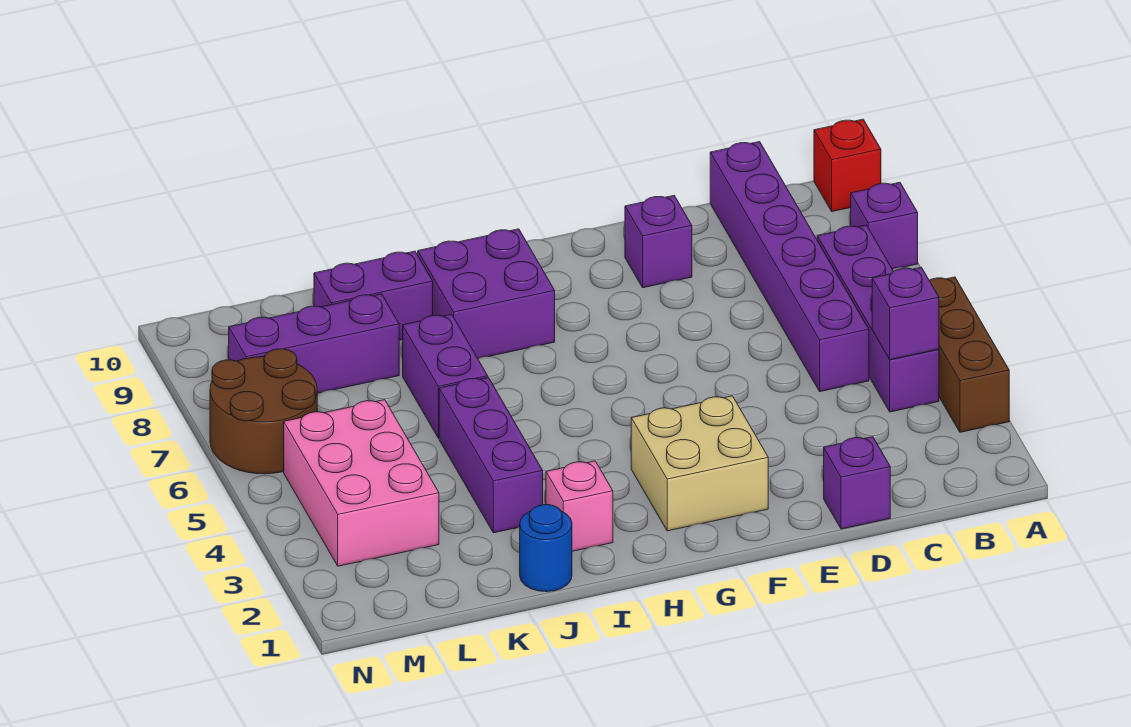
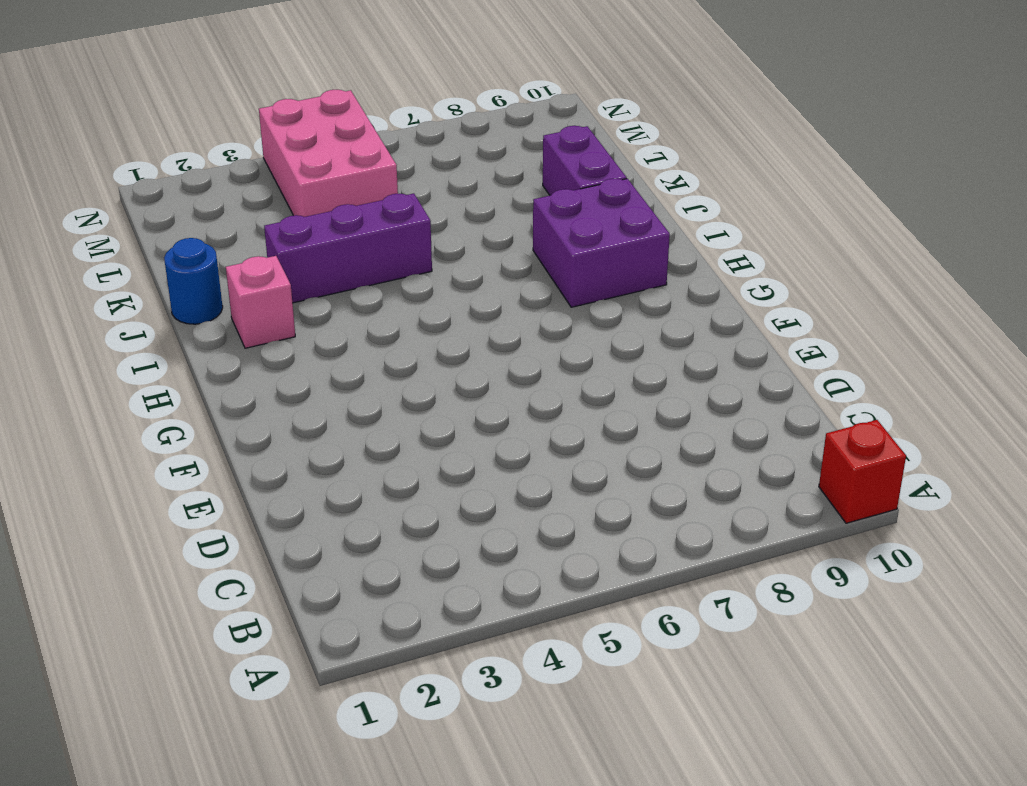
pink brick L4:N5 level 1 -> pink brick L3:M5 level 1
none -> brown brick A3:A5 level 1
none -> purple brick A8 level 1
none -> purple brick B4:B7 level 1

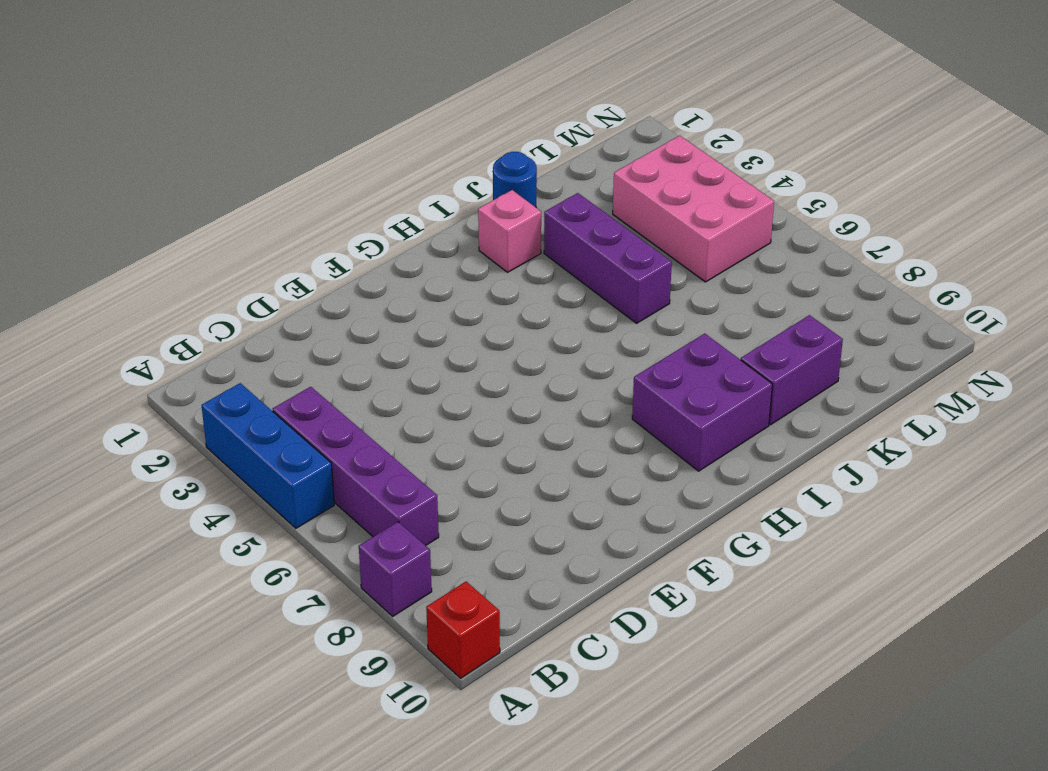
blue brick A3:A5 level 1 -> brown brick A3:A5 level 1
none -> purple brick C5:C10 level 1
none -> purple brick D1 level 1
none -> purple brick E9 level 1

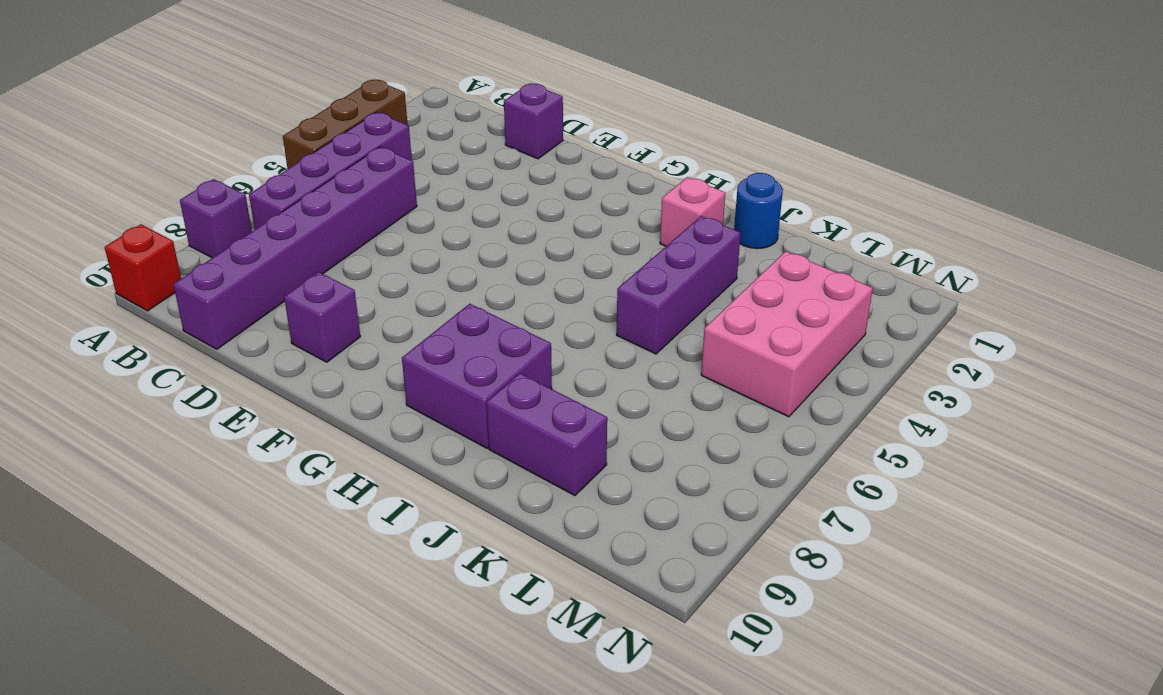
none -> tan brick F2:G3 level 1
none -> purple brick J6:J7 level 1
none -> purple brick K8:M8 level 1

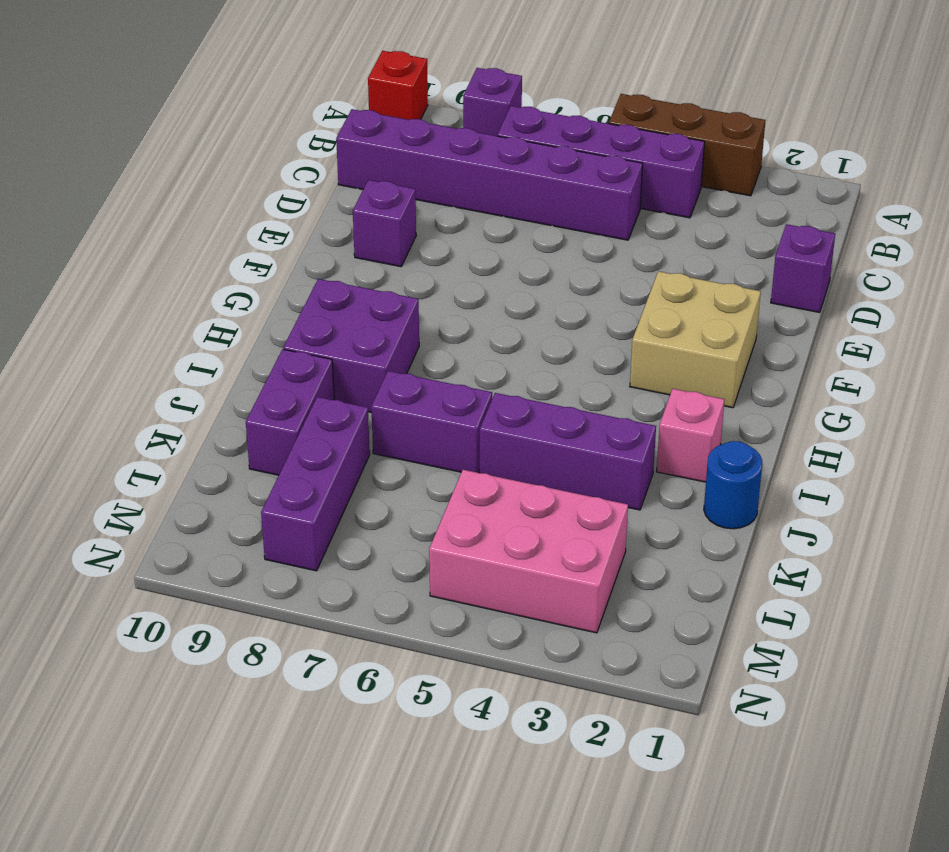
none -> brown round brick M6:N7 level 1
none -> purple brick B4 level 2

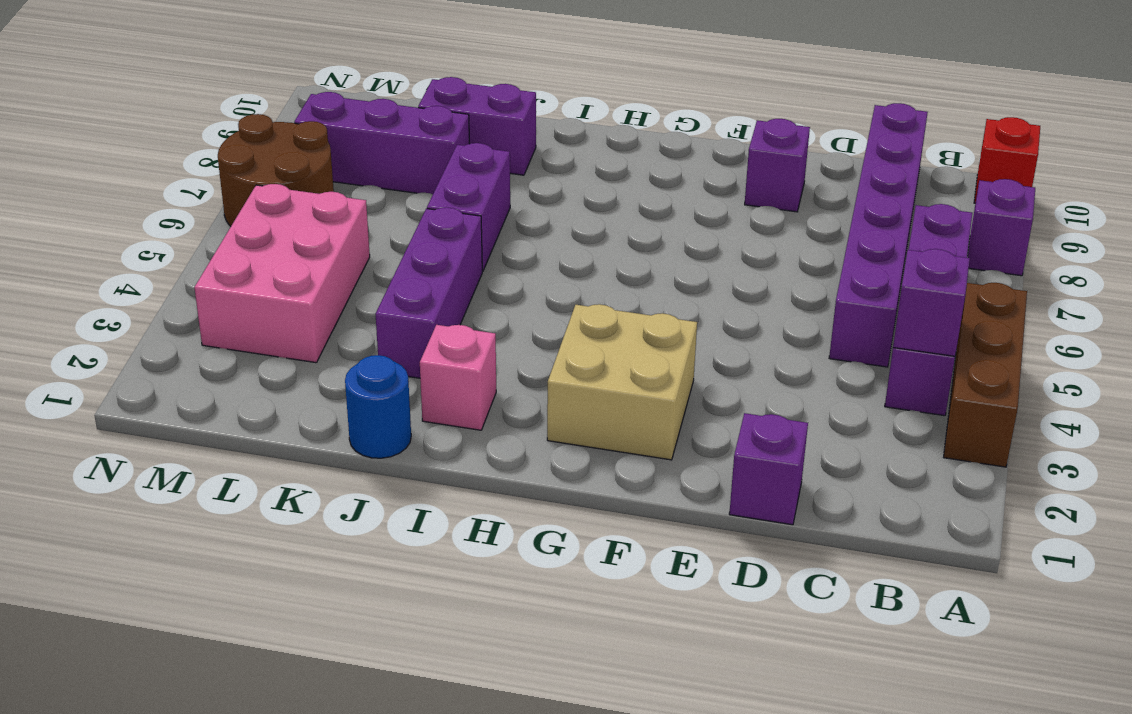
none -> purple brick H8:I9 level 1

